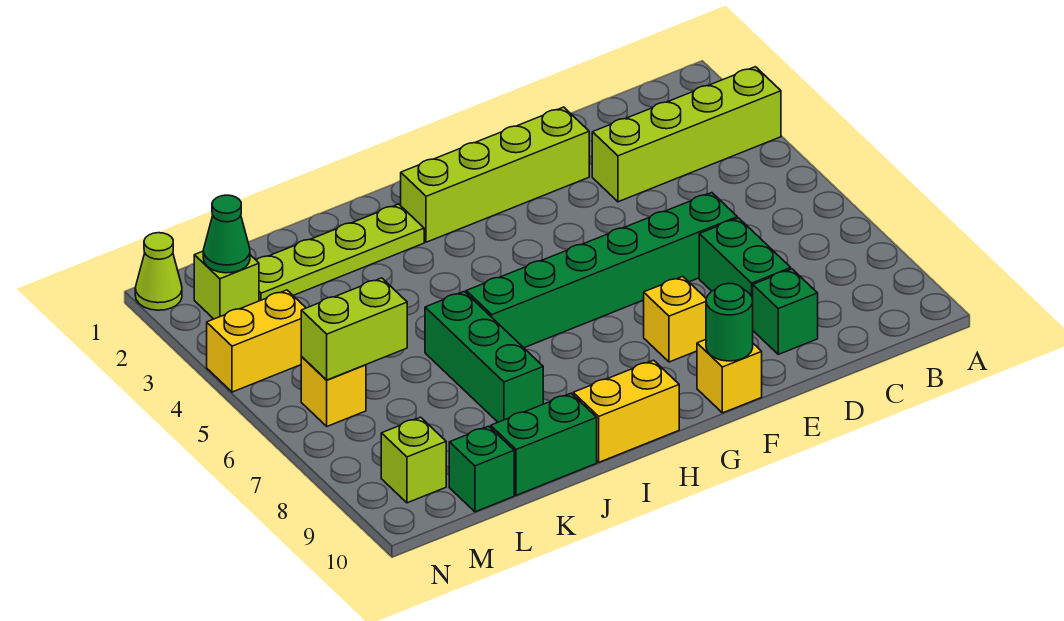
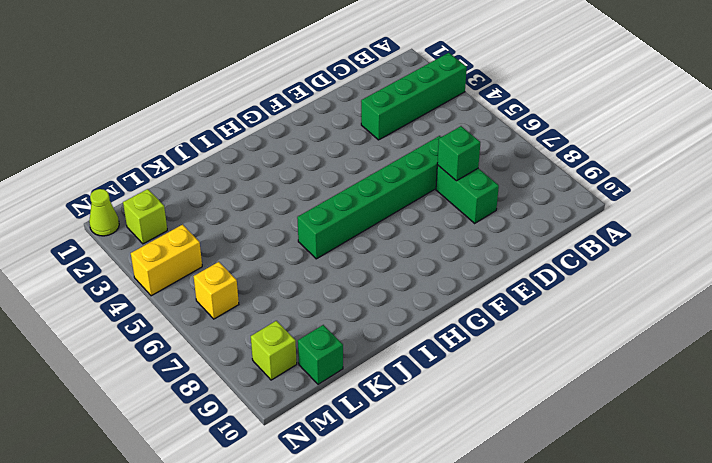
green brick A3:D3 level 1 -> lime brick A3:D3 level 1
green brick D7 level 2 -> green brick D9 level 1
none -> lime brick E2:H2 level 1
none -> yellow brick F8 level 1
none -> yellow brick F10 level 1

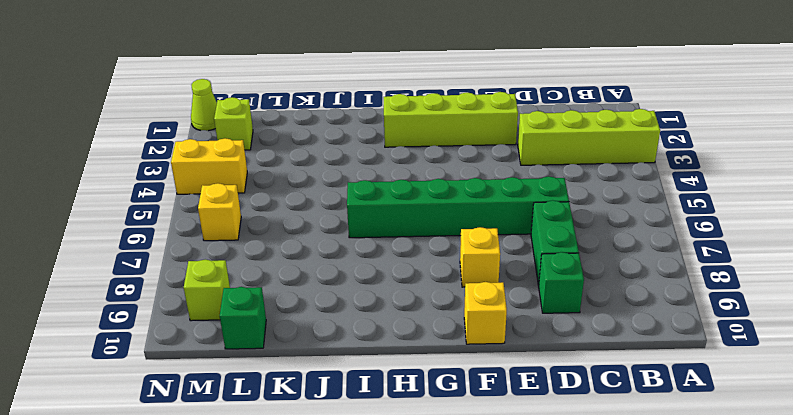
none -> yellow brick H10:I10 level 1
none -> lime plate I2:L2 level 1
none -> green brick J6:J8 level 1

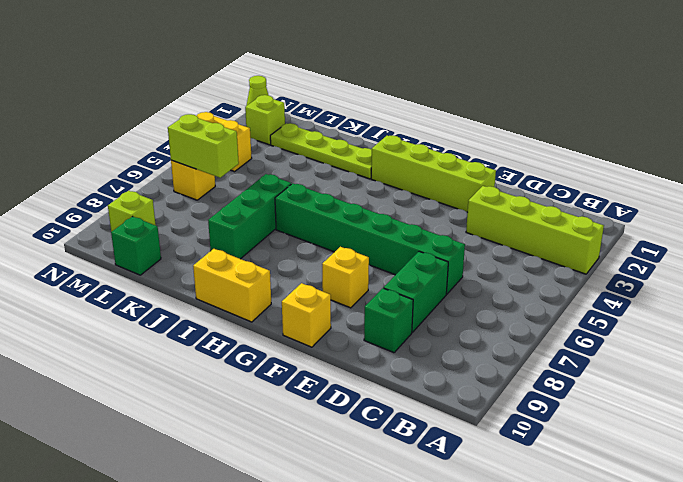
none -> green brick J10:K10 level 1
none -> green round brick F10 level 2
none -> green cone M2 level 2

